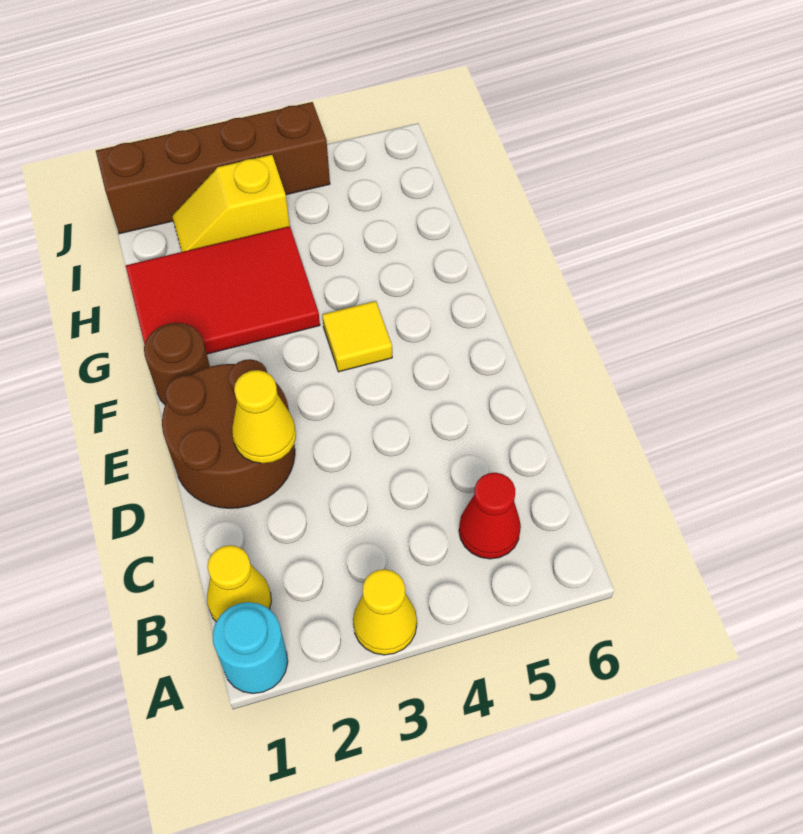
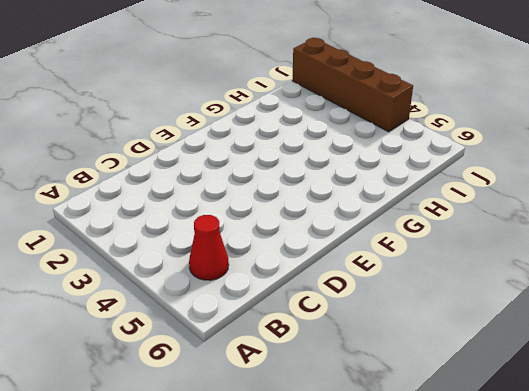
none -> cyan round brick A1 level 1
none -> yellow cone A3 level 1

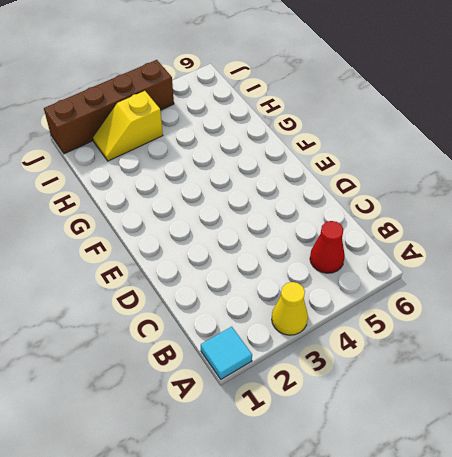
cyan tile A1 level 1 -> cyan round brick A1 level 1
none -> yellow cone B1 level 1
none -> brown round brick D1:E2 level 1

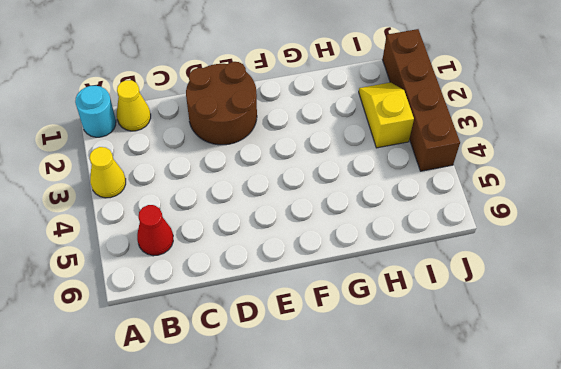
none -> brown round brick F1 level 1
none -> yellow tile F4 level 1

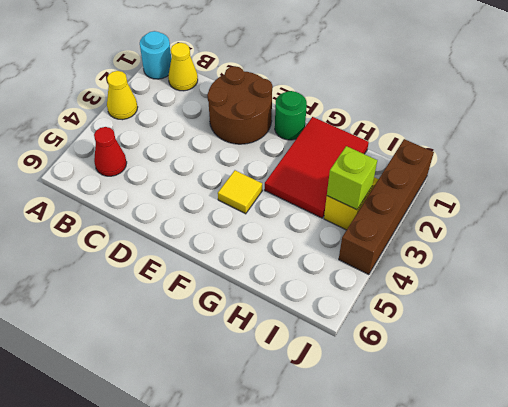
green round brick F1 level 1 -> brown round brick F1 level 1
lime brick I3 level 2 -> none
none -> yellow cone D2 level 2

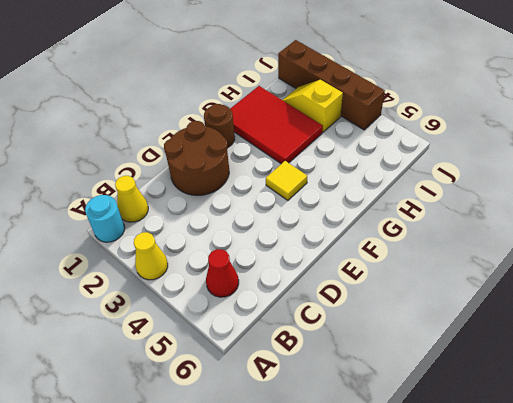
none -> yellow cone D2 level 2

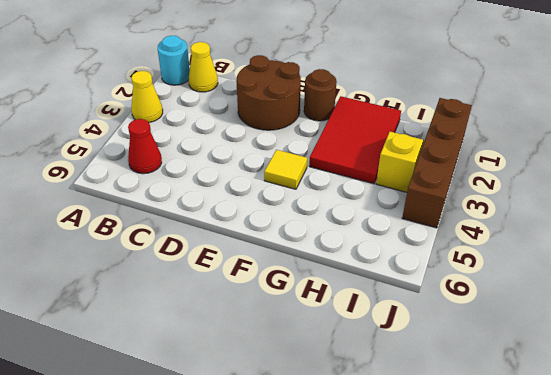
none -> yellow cone D2 level 2

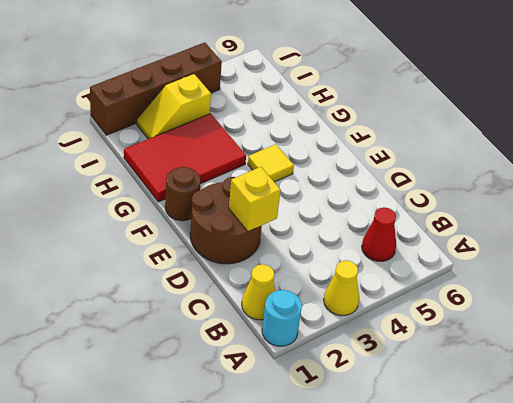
yellow brick D2 level 2 -> yellow cone D2 level 2

